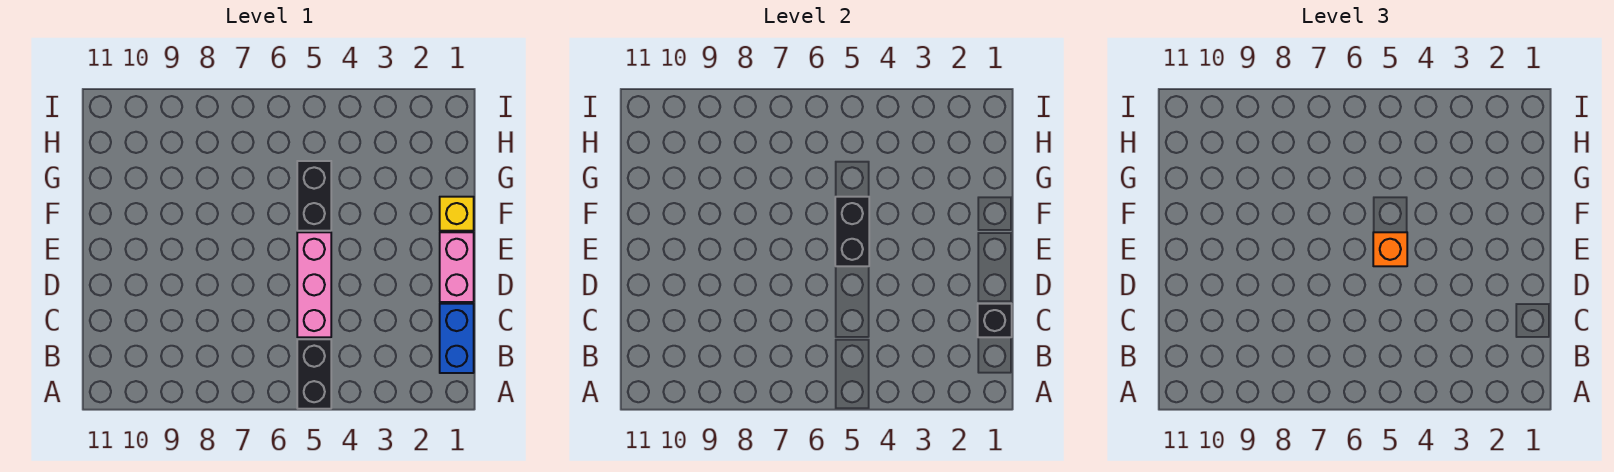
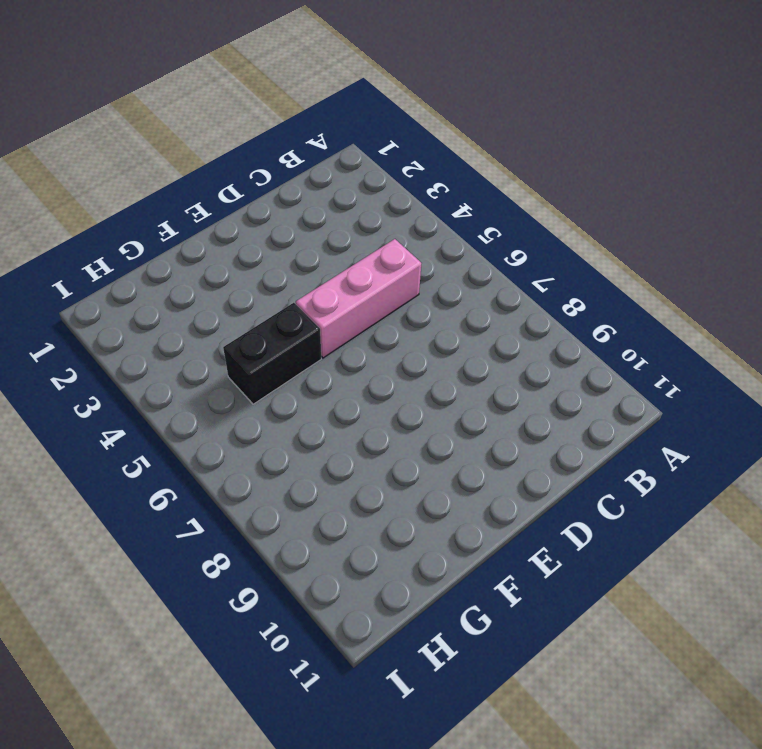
none -> black brick A5:B5 level 1
none -> blue brick B1:C1 level 1

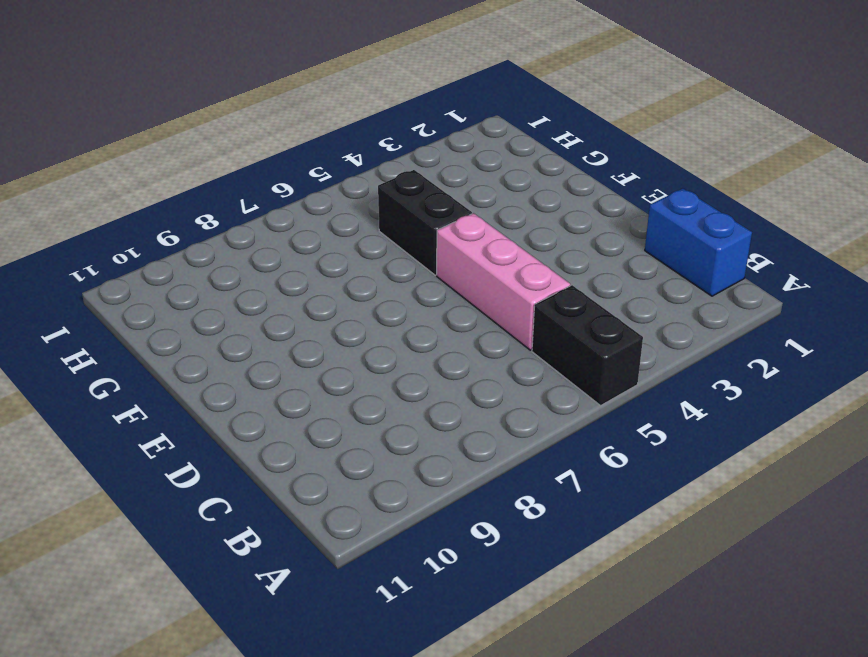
none -> pink brick D1:E1 level 1
none -> yellow brick F1 level 1

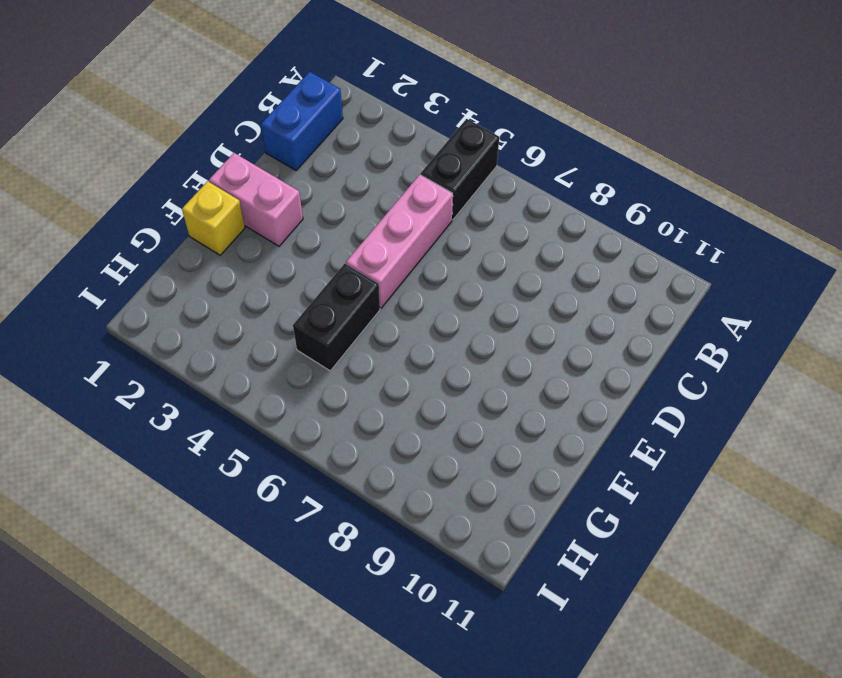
pink brick E1:E2 level 1 -> pink brick D1:E1 level 1
none -> black brick C1 level 2
none -> black brick E5:F5 level 2

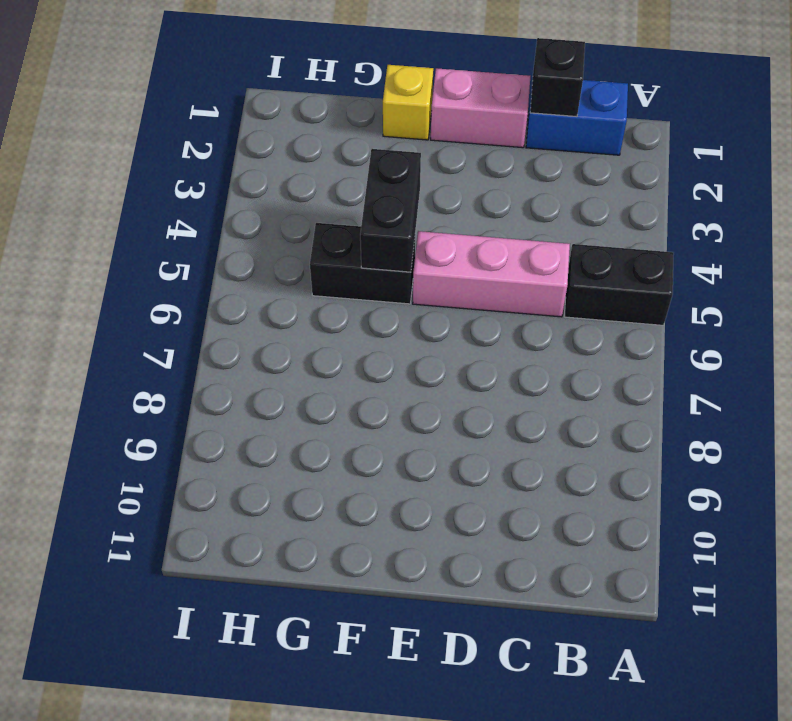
black brick F4:F5 level 2 -> black brick E5:F5 level 2
none -> orange brick E5 level 3

